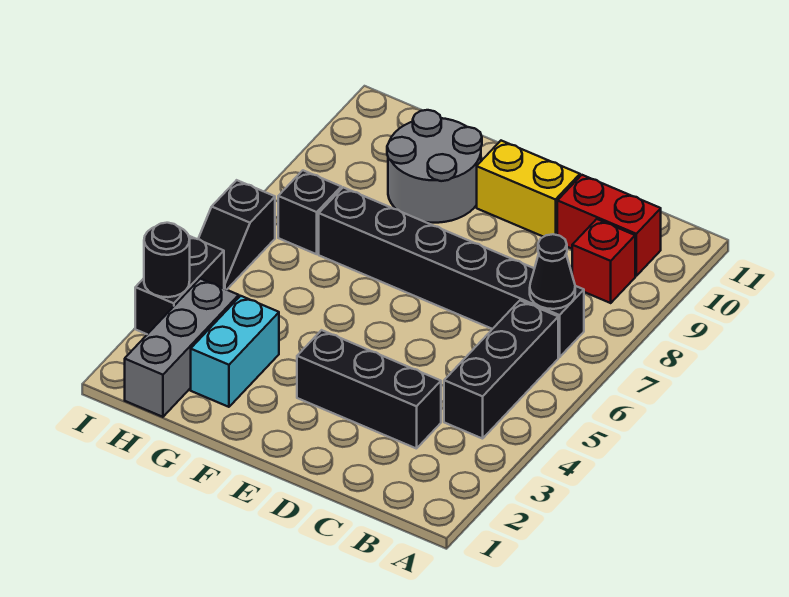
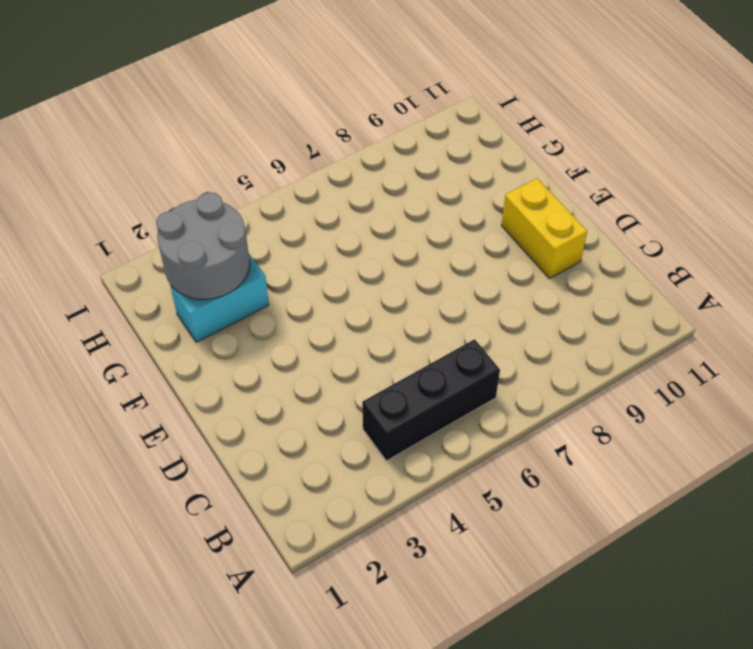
grey round brick G2:H3 level 2 -> grey round brick F9:G10 level 1
none -> black brick B7:G7 level 1
none -> red brick B9 level 1
none -> red brick B10:C10 level 1

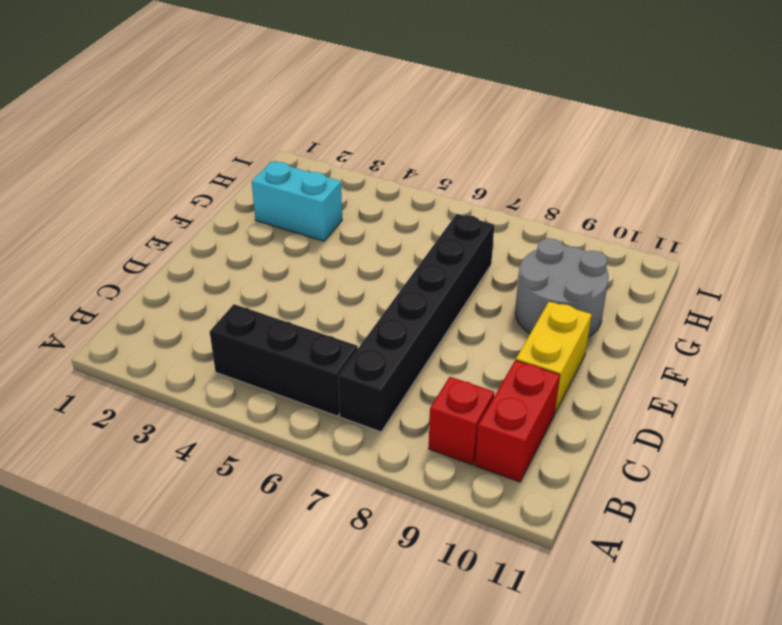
none -> black brick C3:E3 level 1
none -> grey brick H1:H3 level 1
none -> black brick H7 level 1

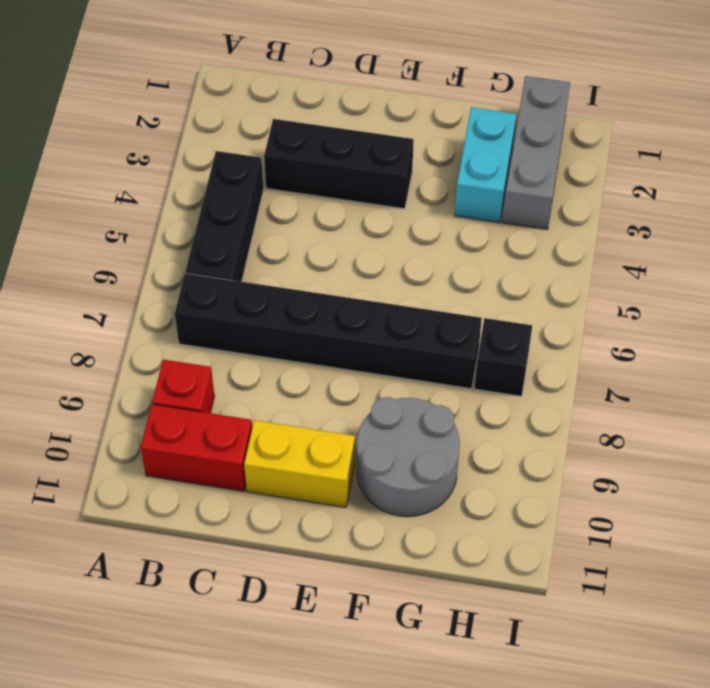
none -> black brick I3:I4 level 1
none -> black slope I5:I6 level 1 top 6
none -> black cone B7 level 2

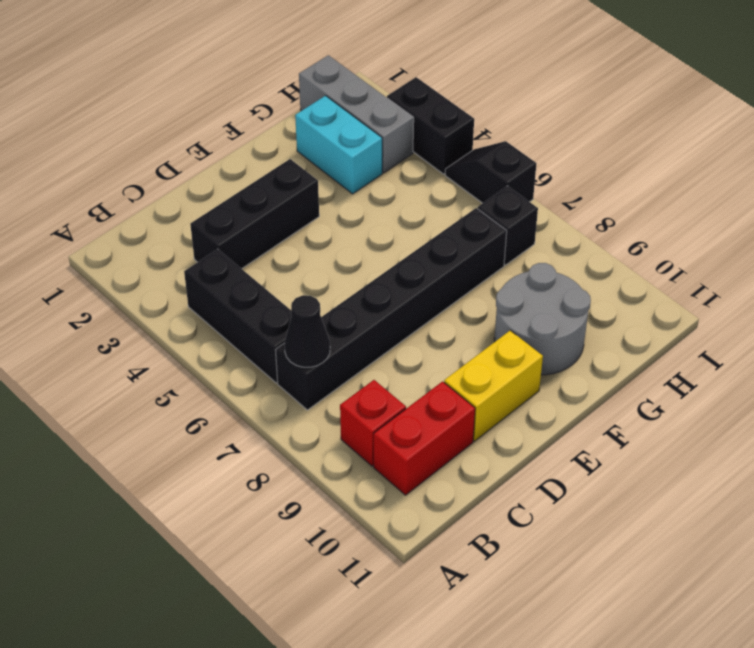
none -> black round brick I3 level 2

